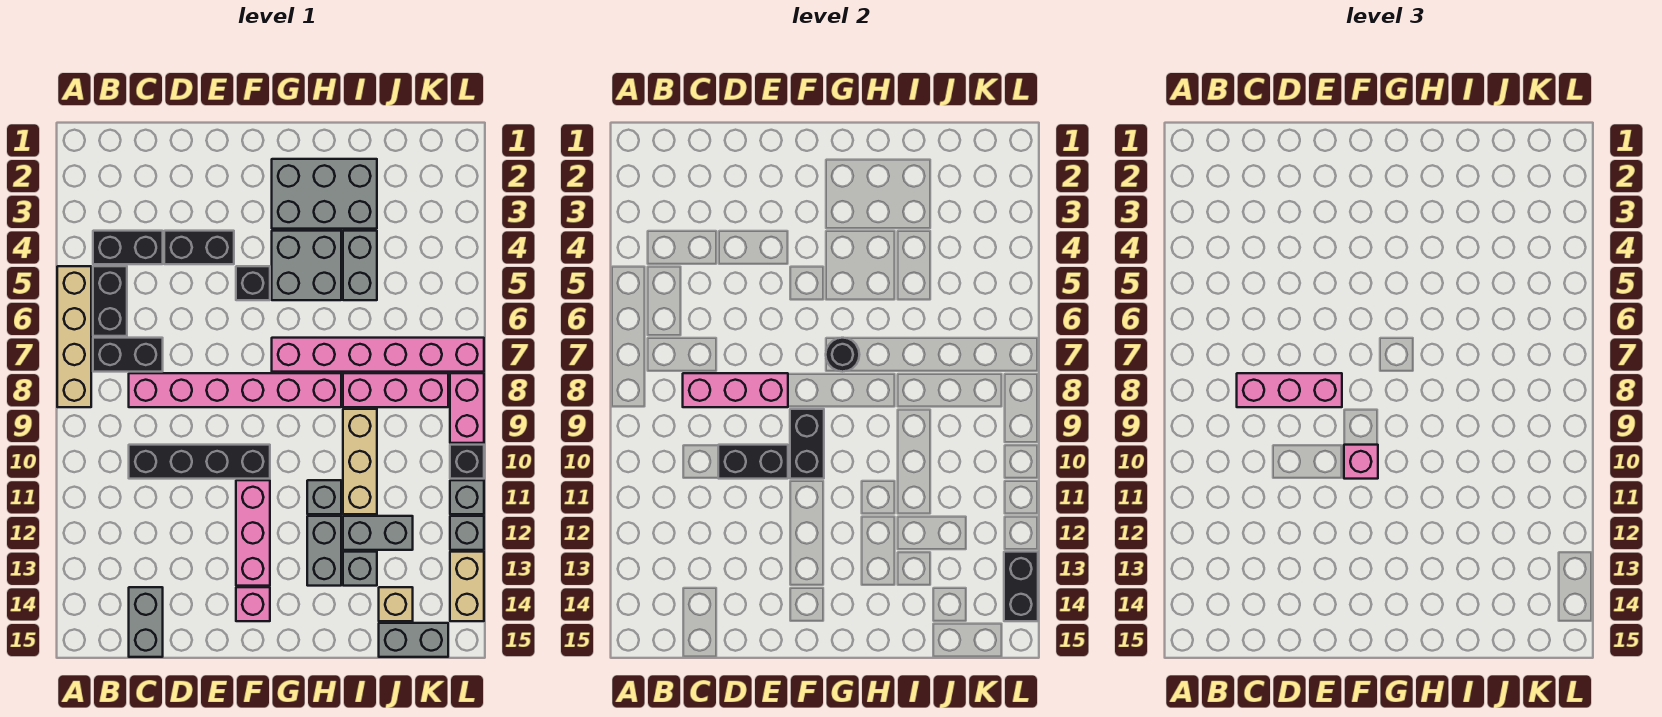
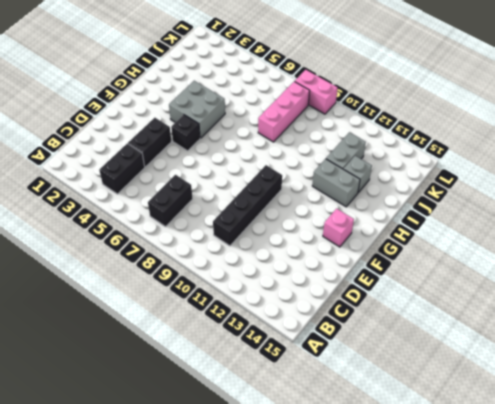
none -> tan brick A5:A8 level 1
none -> black brick B5:B6 level 1
none -> pink brick C8:H8 level 1
none -> grey brick C14:C15 level 1

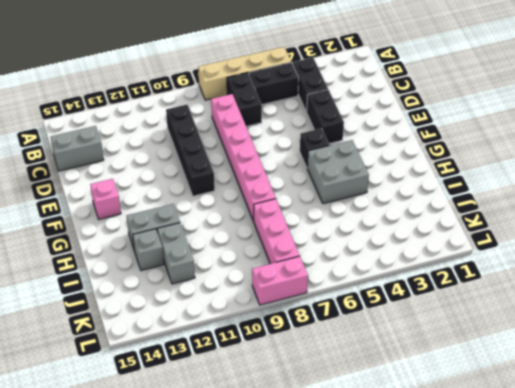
none -> pink brick F11:F13 level 1
none -> grey brick G2:I3 level 1
none -> pink brick G7:L7 level 1
none -> grey brick H11 level 1

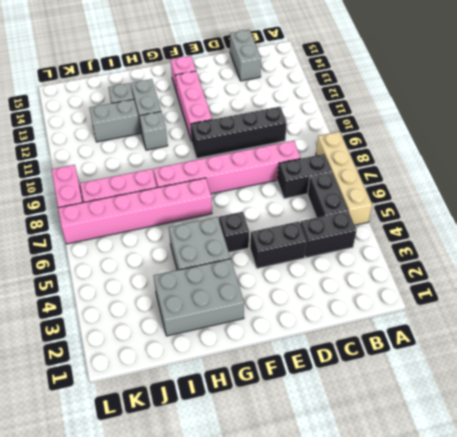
none -> grey brick I4:I5 level 1
none -> tan brick I9:I11 level 1
none -> tan brick J14 level 1
none -> grey brick J15:K15 level 1

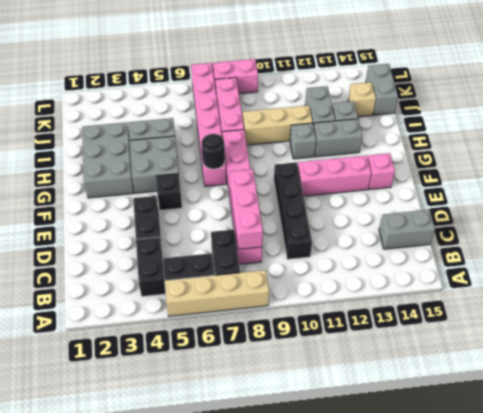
none -> black brick L10 level 1
none -> grey brick L11 level 1
none -> grey brick L12 level 1
none -> tan brick L13:L14 level 1

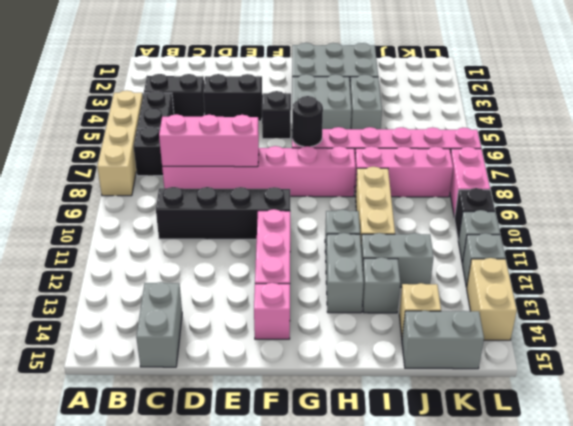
none -> black brick D10:E10 level 2
none -> black brick F9:F10 level 2
none -> black brick L13:L14 level 2
none -> pink brick C8:E8 level 3

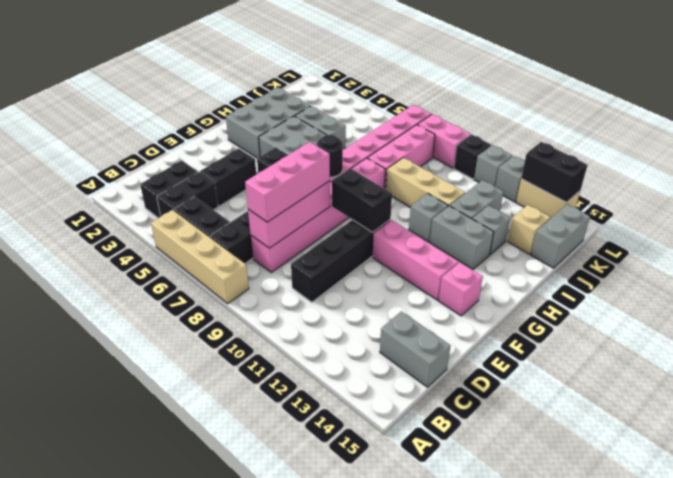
black brick B3:C3 level 1 -> black brick D10:E10 level 2
none -> pink brick F10 level 3

